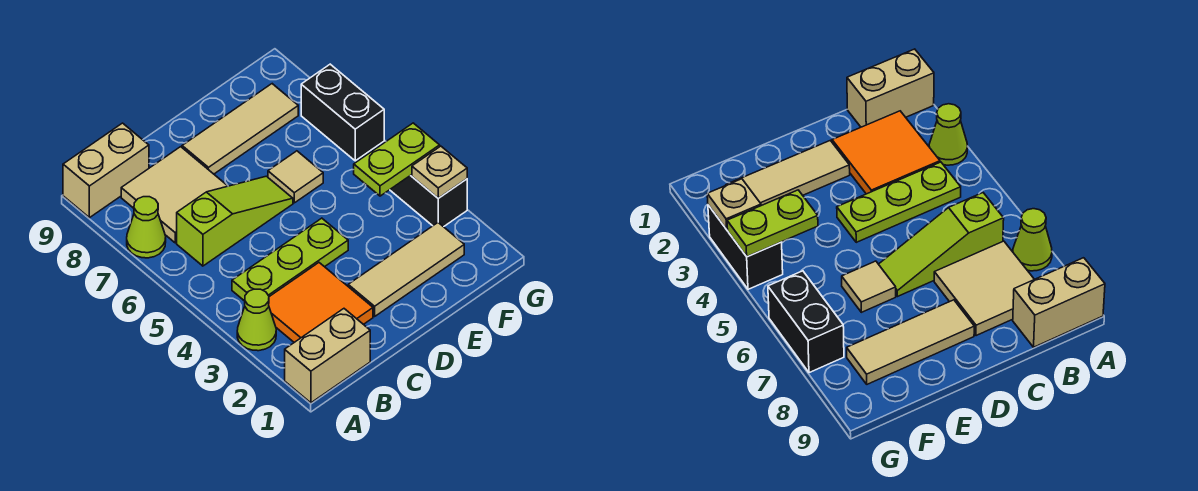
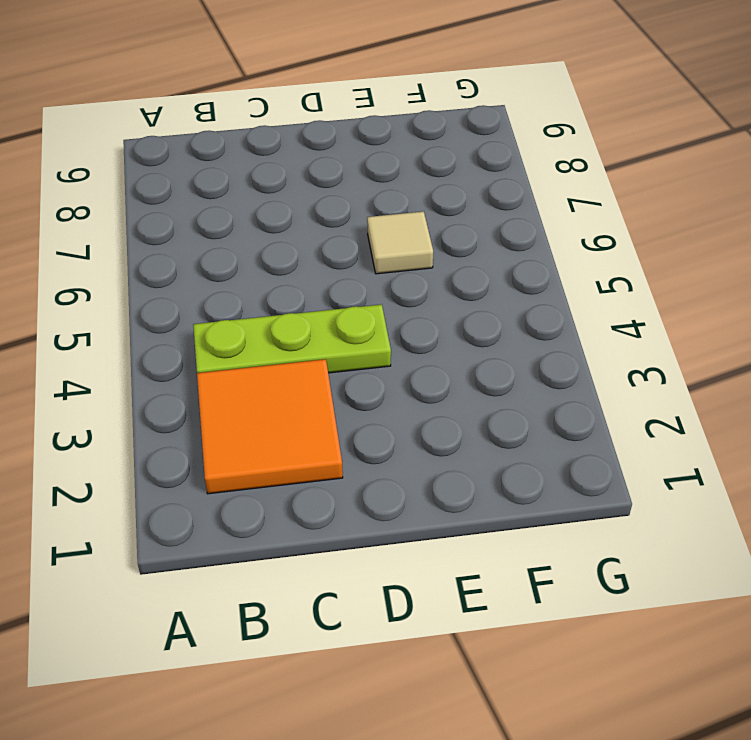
none -> tan brick A1:B1 level 1
none -> lime cone A3 level 1
none -> lime cone A7 level 1

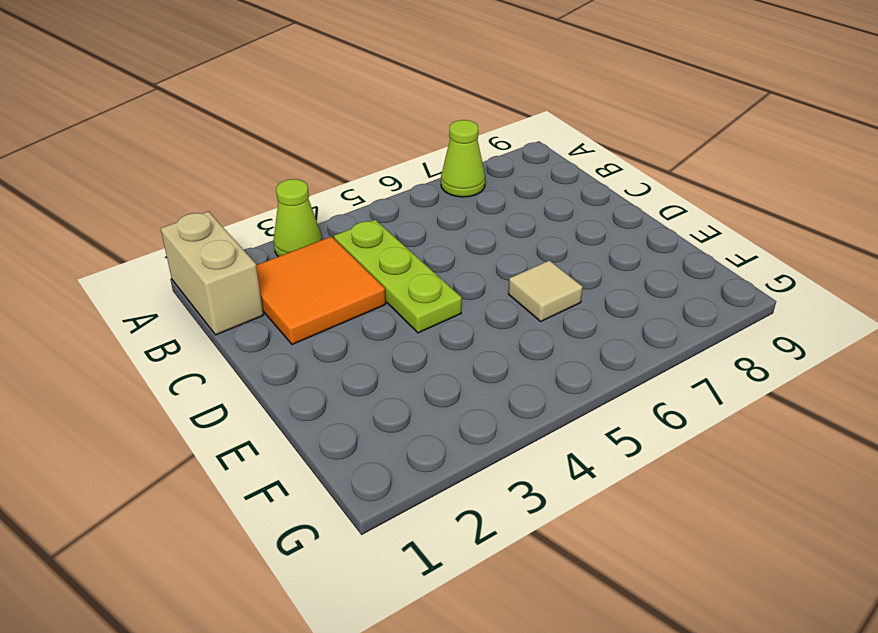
none -> tan brick A9:B9 level 1
none -> lime slope B6:D6 level 1 top B
none -> tan tile B7:C8 level 1

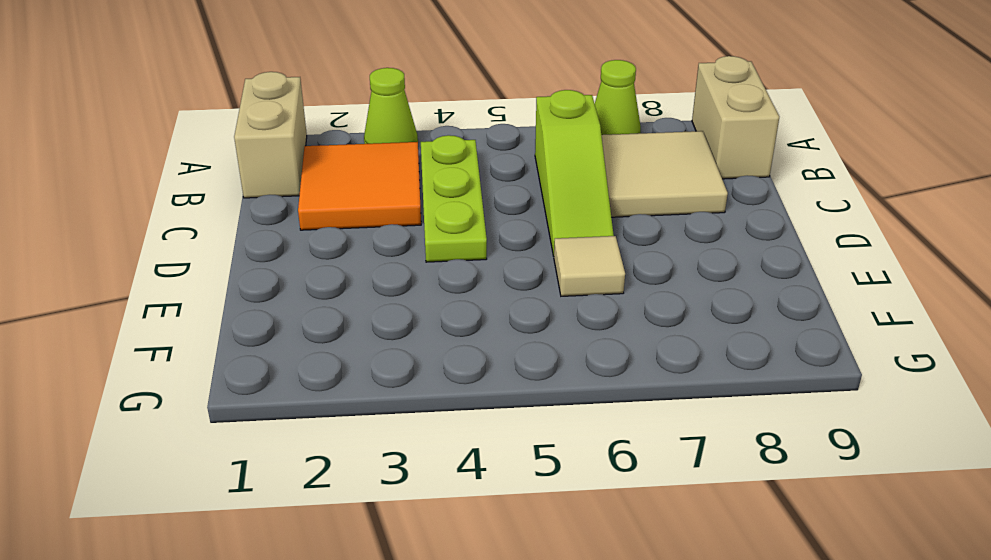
none -> tan tile D2:F2 level 1
none -> tan tile D8:F8 level 1
none -> black brick G3:G4 level 1

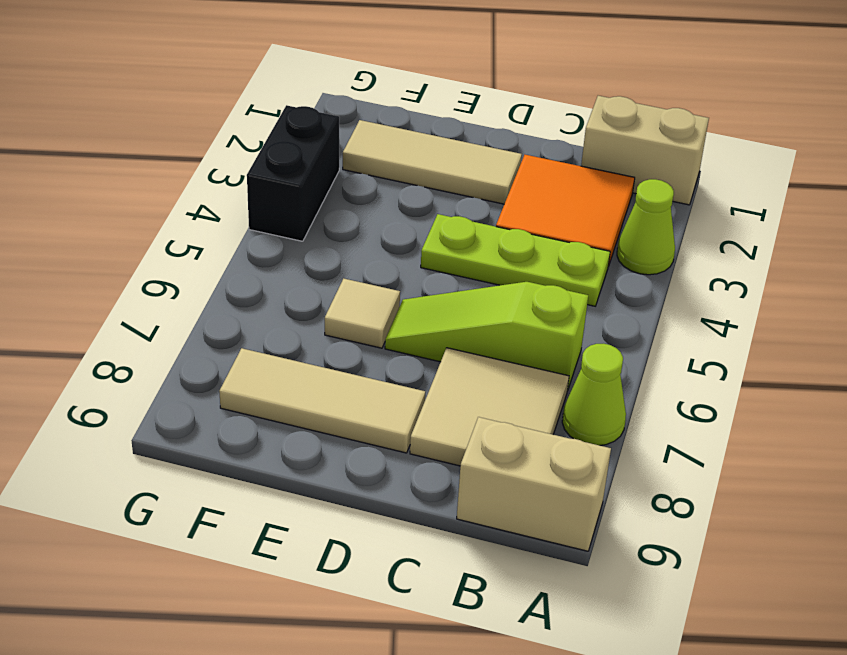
none -> black brick G6:G7 level 1
none -> lime plate F4:G4 level 2
none -> tan plate G3 level 2

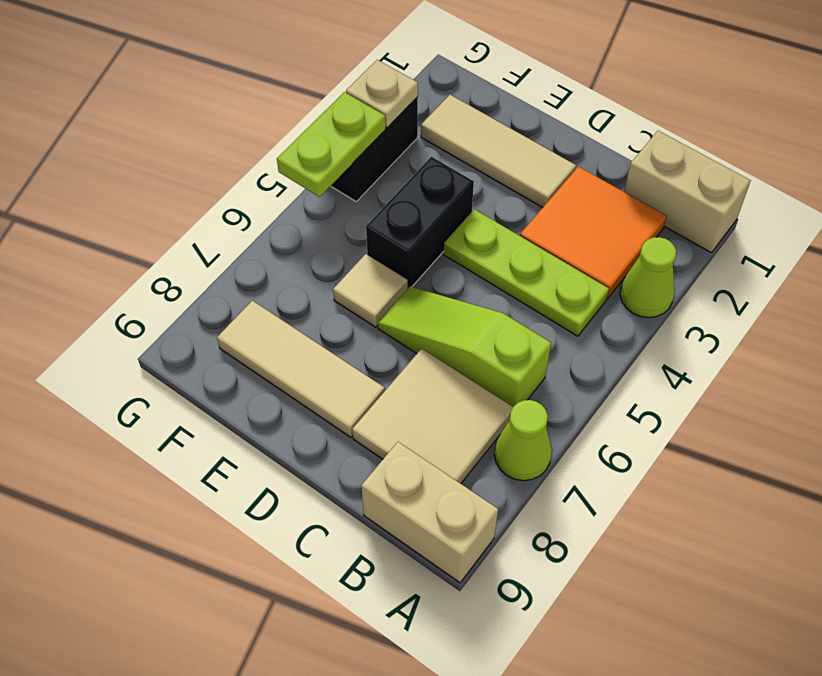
black brick E4:E5 level 1 -> black brick G6:G7 level 1
lime plate G4:G5 level 2 -> lime plate F4:G4 level 2

